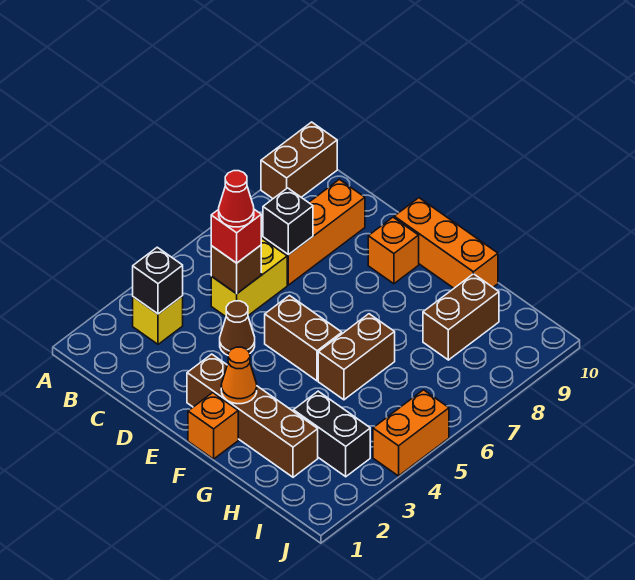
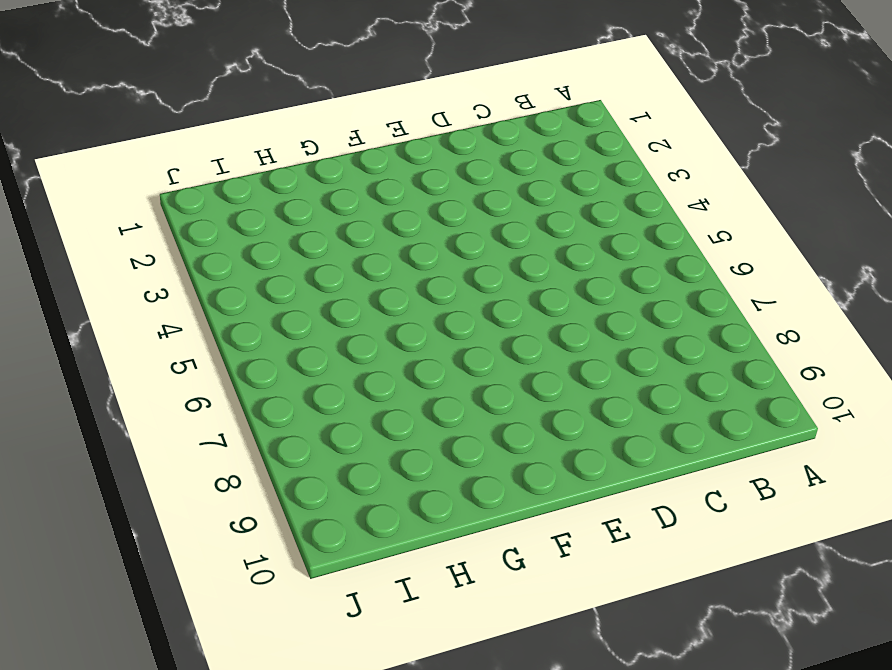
none -> brown brick A9:A10 level 1
none -> yellow brick B3 level 1
none -> yellow brick C5:C6 level 1

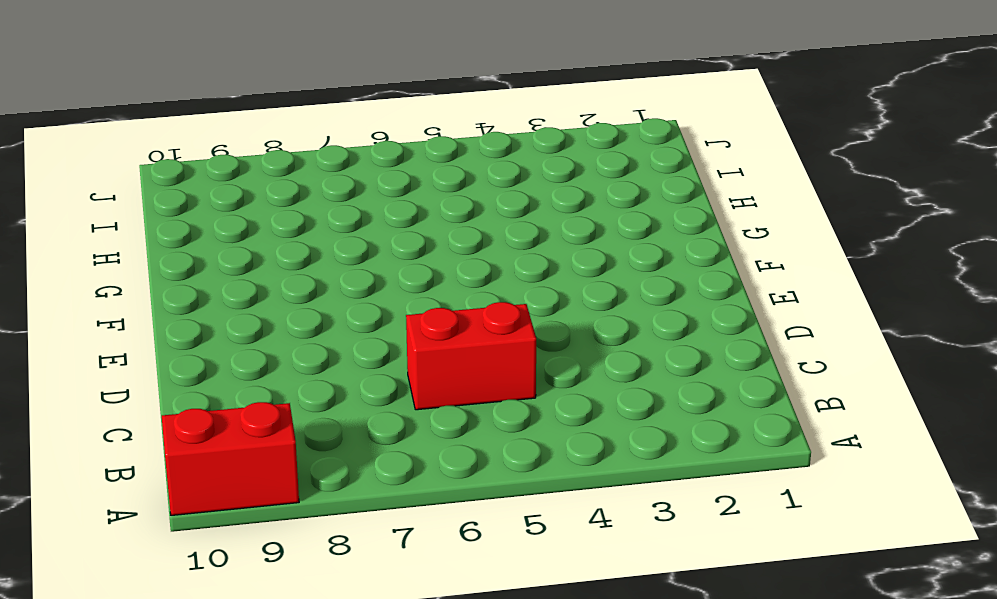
red brick A9:A10 level 1 -> brown brick A9:A10 level 1
red brick C5:C6 level 1 -> yellow brick C5:C6 level 1
none -> yellow brick B3 level 1
none -> orange brick C7:C9 level 1
none -> brown cone D4 level 1

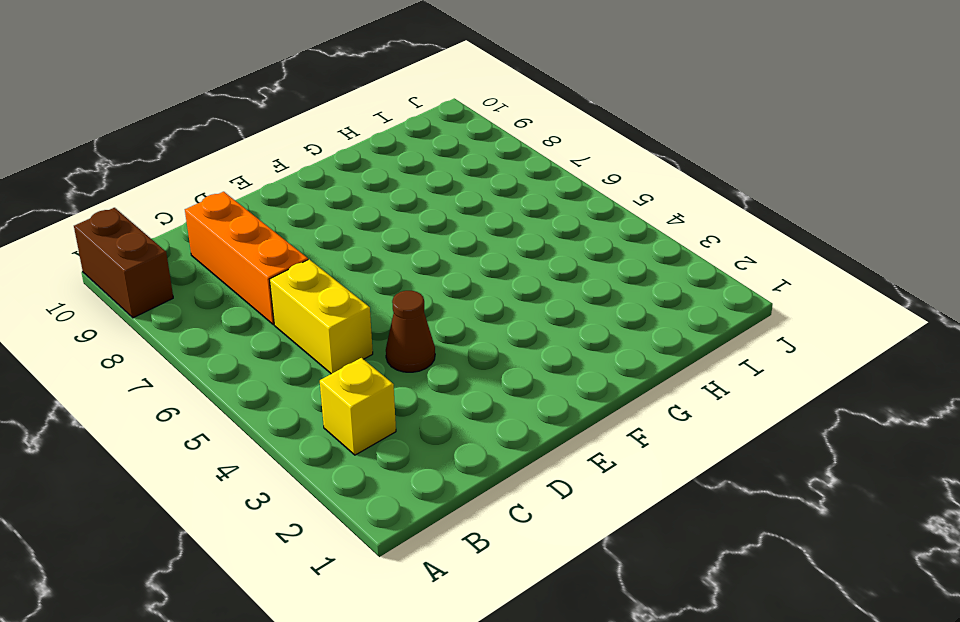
none -> brown brick E2:H2 level 1
none -> brown brick E5:F5 level 1
none -> orange brick E9 level 1

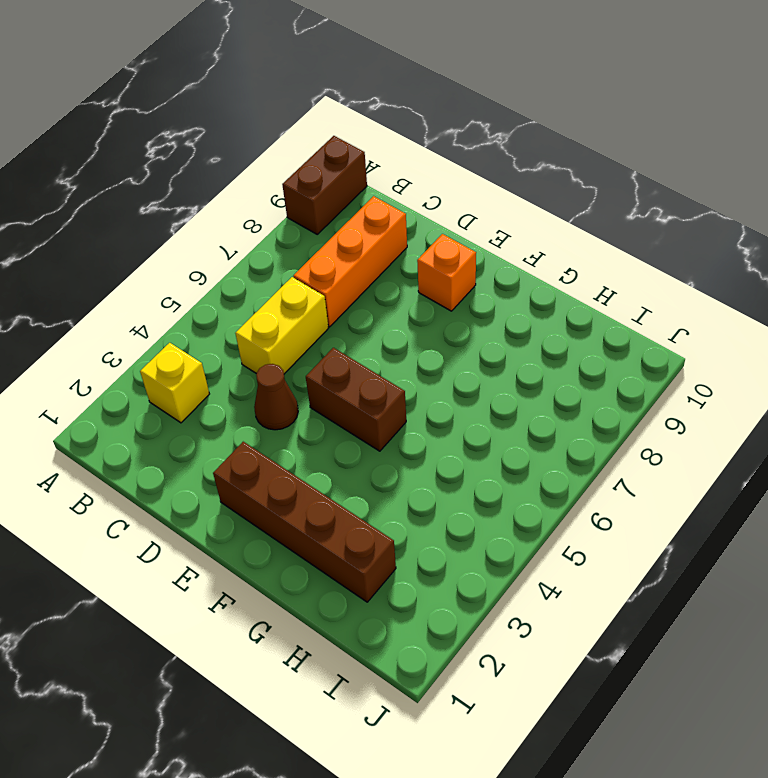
none -> orange brick E10:G10 level 1
none -> orange brick F1 level 1
none -> brown brick G5:G6 level 1

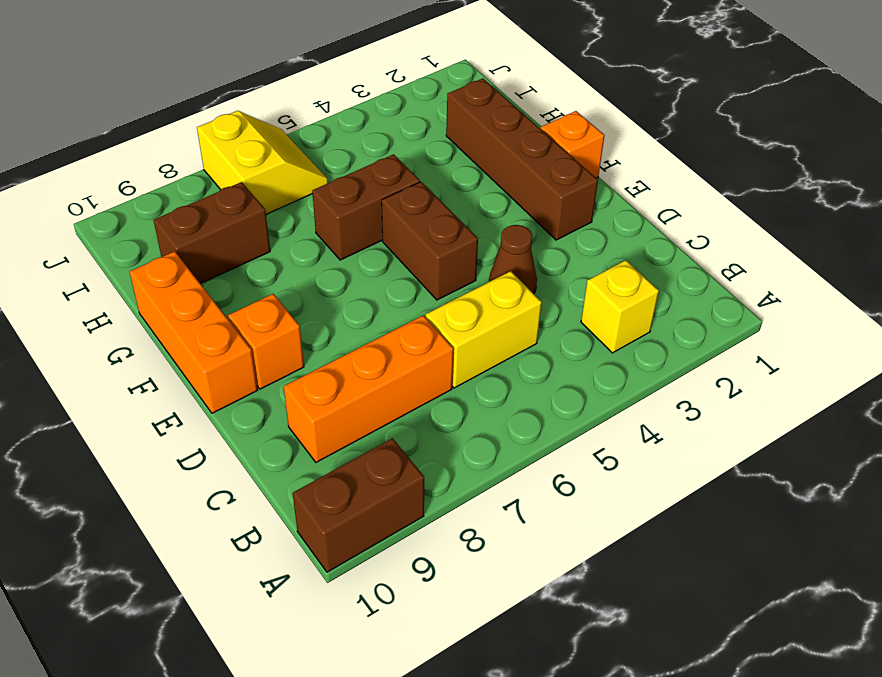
yellow slope I6:J7 level 1 top 7 -> none
none -> black brick H3:I3 level 1
none -> orange brick J4:J5 level 1
none -> black brick B3 level 2

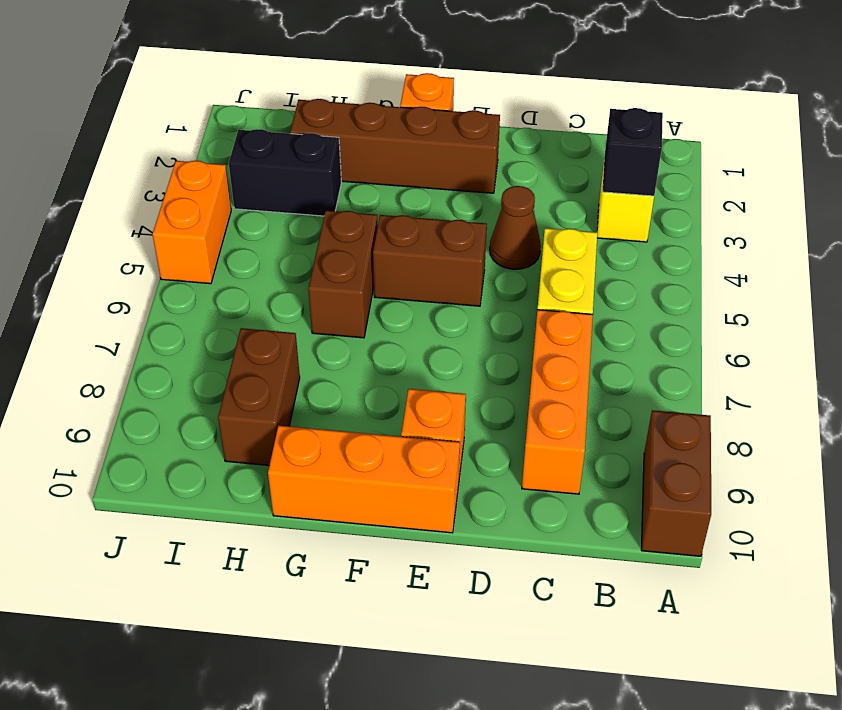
none -> brown brick C5 level 2
none -> black brick C7 level 2
none -> orange cone F2 level 2

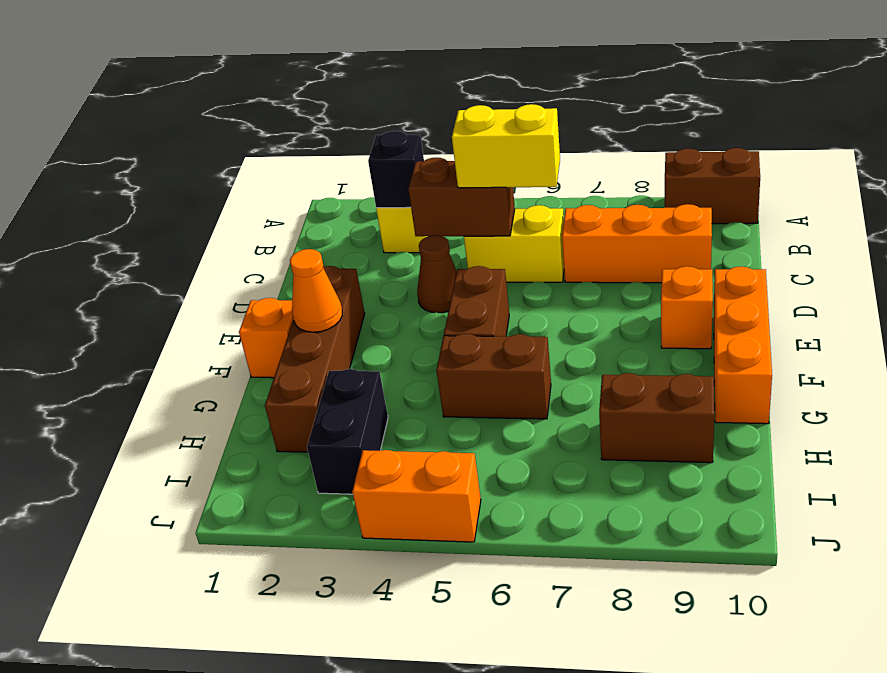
brown brick C4:C5 level 2 -> brown brick C5 level 2
yellow brick C5:C6 level 3 -> red brick C5 level 3
none -> black brick C7 level 2
none -> red cone C5 level 4

